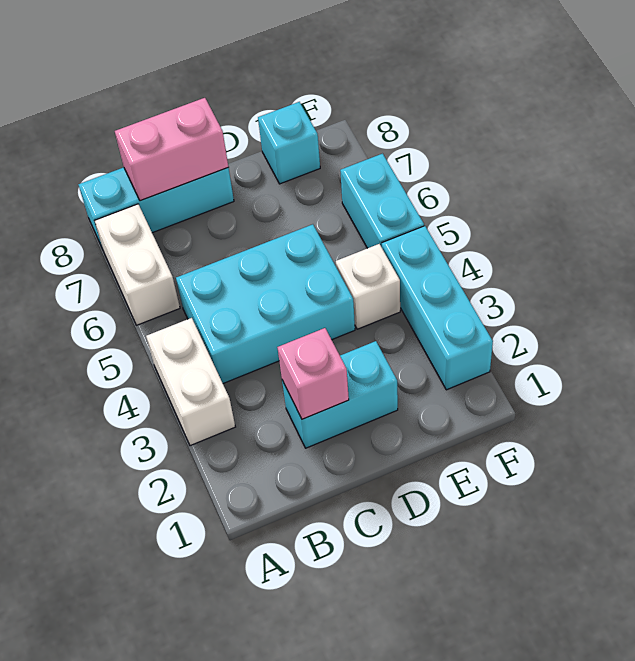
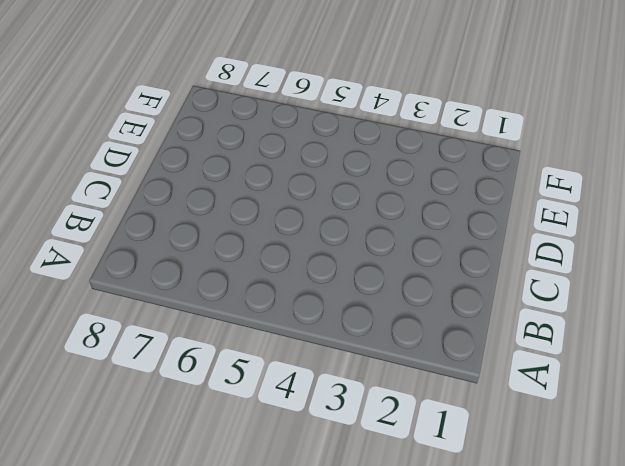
none -> white brick A3:A4 level 1
none -> white brick A6:A7 level 1

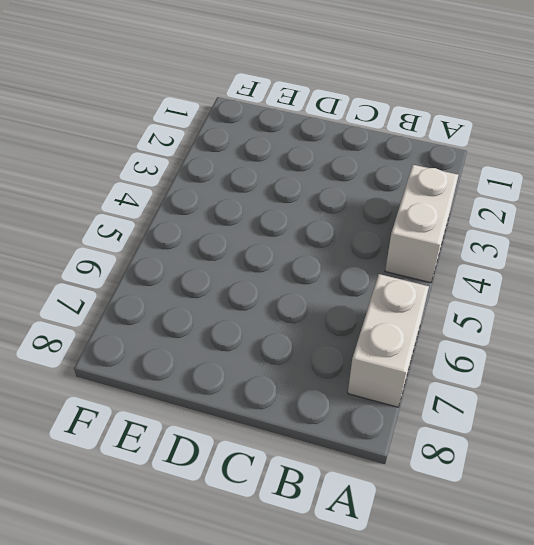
none -> cyan brick A8:C8 level 1
none -> cyan brick B4:D5 level 1

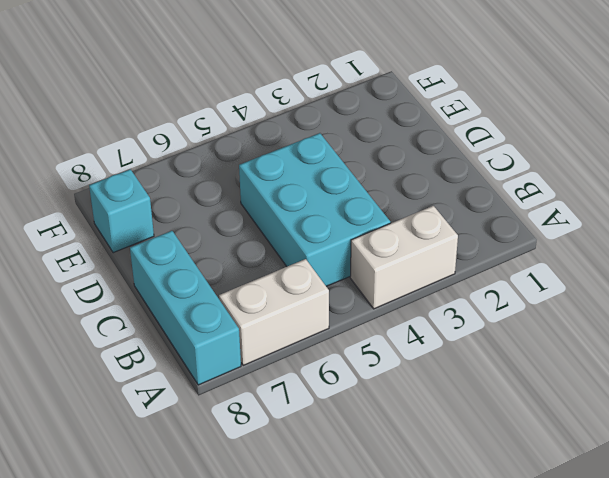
none -> cyan brick C2:D2 level 1
none -> white brick E4 level 1

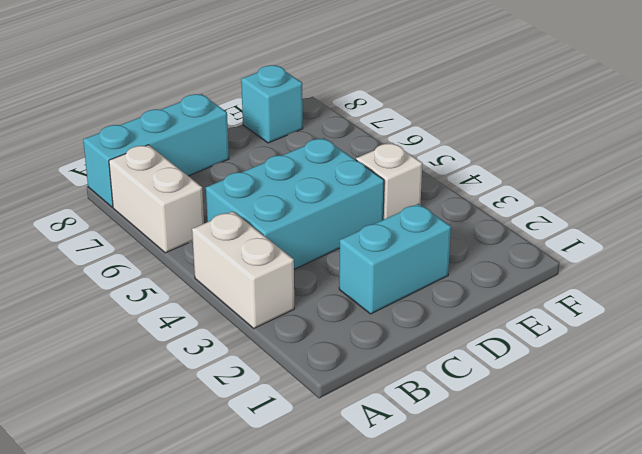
none -> cyan brick F2:F4 level 1
none -> cyan brick F5:F6 level 1

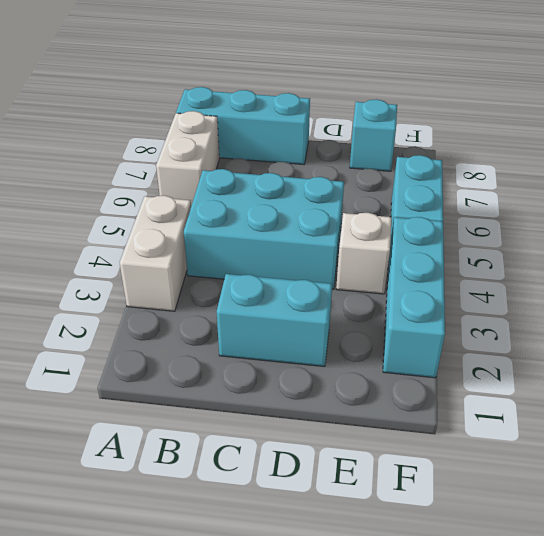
none -> pink brick B8:C8 level 2
none -> pink brick C2 level 2

